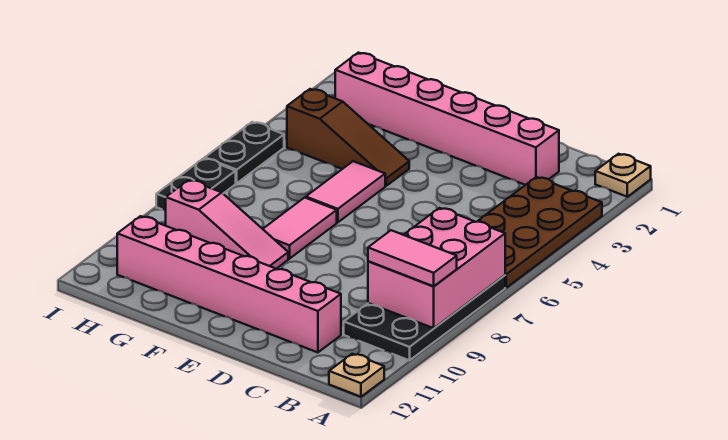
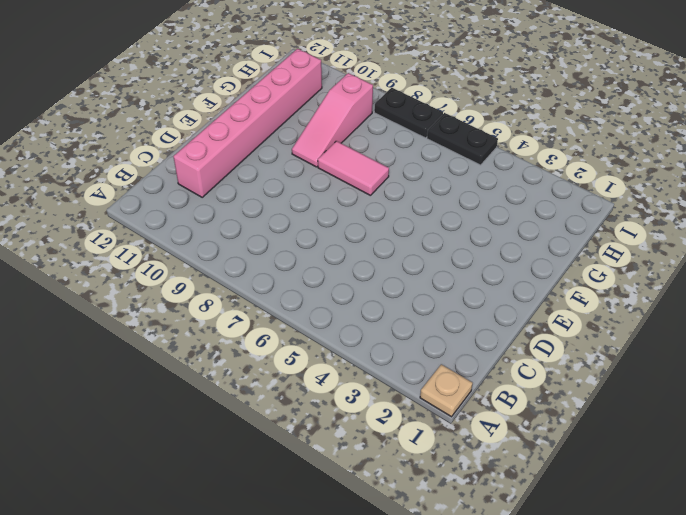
none -> brown plate A3:B6 level 1
none -> black plate A7:B10 level 1
none -> tan plate A12 level 1

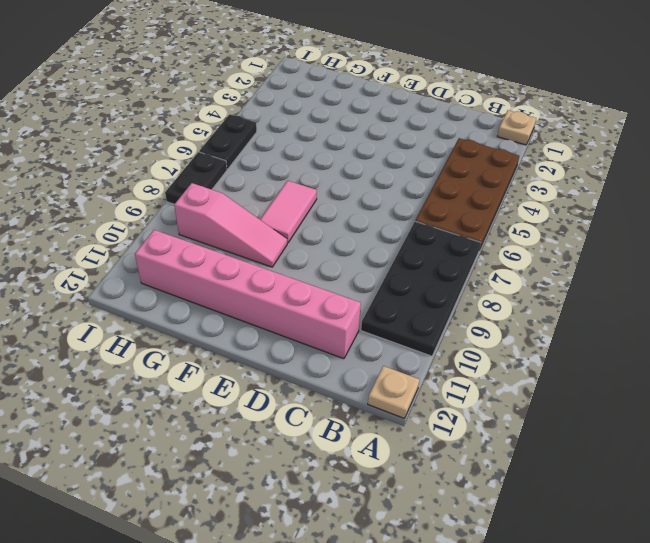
none -> pink brick C2:H2 level 1
none -> brown slope F4:H4 level 1 top H
none -> pink tile F5:F6 level 1

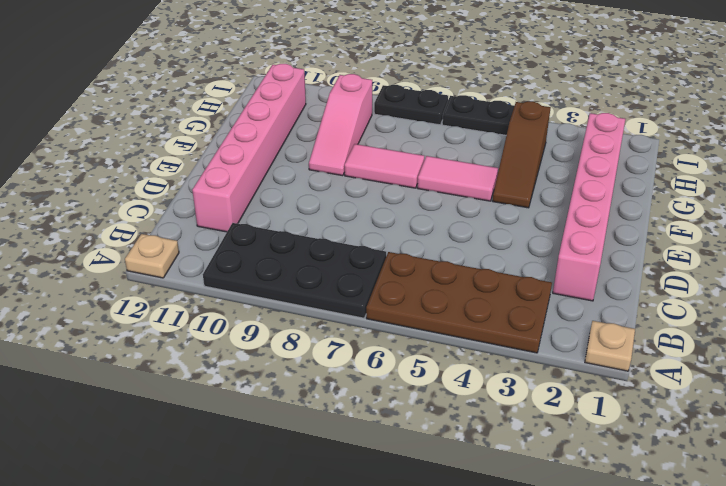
none -> pink brick A7:B9 level 2
none -> pink tile A9:B9 level 3

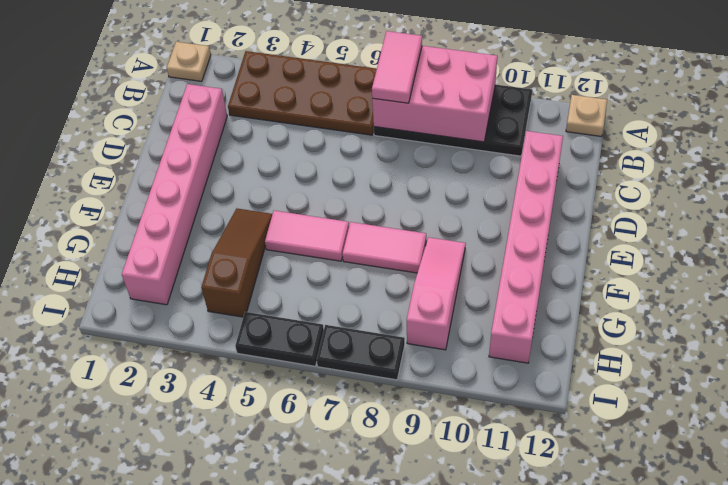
pink tile A7:B7 level 3 -> pink tile A9:B9 level 3

